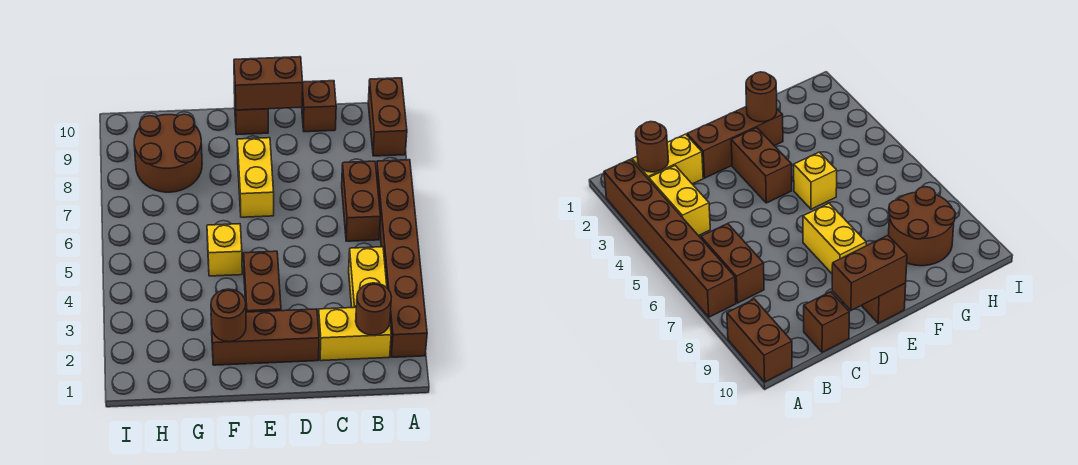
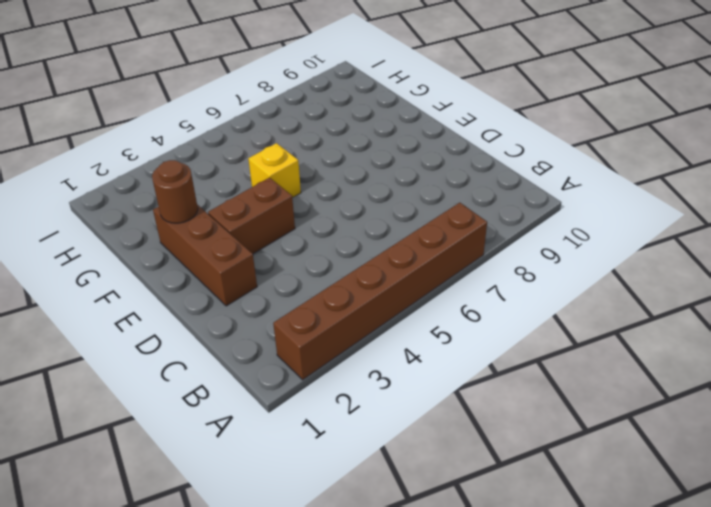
none -> brown brick A9:A10 level 1
none -> yellow brick B2:C2 level 1
none -> yellow brick B3:B4 level 1

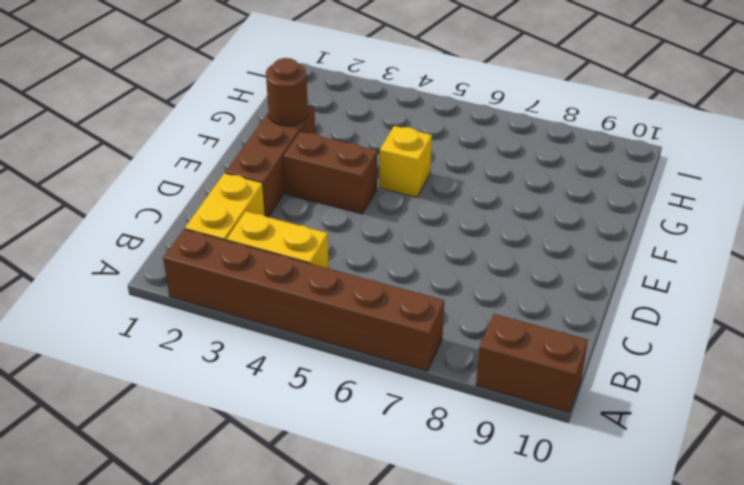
none -> brown brick B6:B7 level 1
none -> brown brick C10 level 1
none -> yellow brick E7:E8 level 1

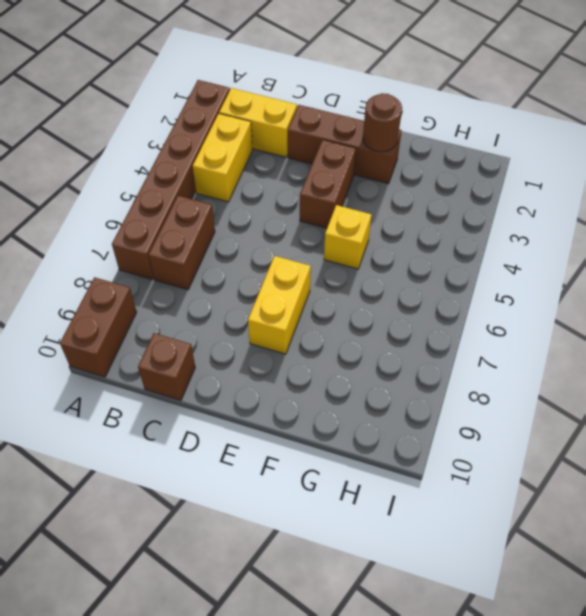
none -> brown brick E10 level 1
none -> brown round brick G8:H9 level 1
none -> brown round brick B2 level 2

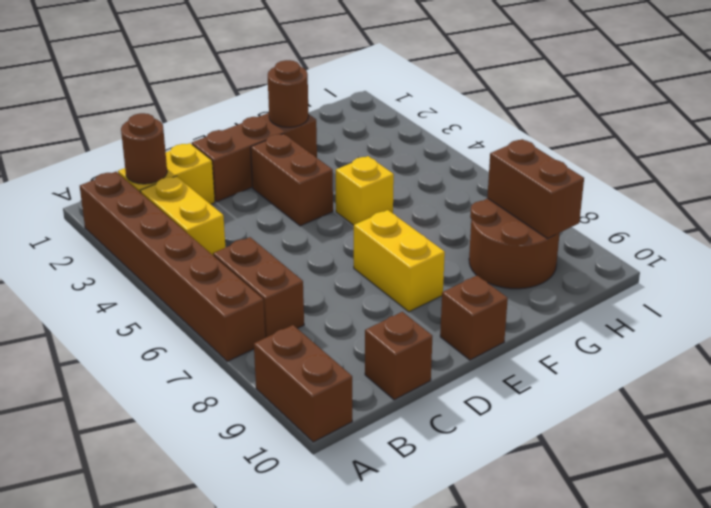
brown brick H8:H9 level 2 -> brown brick D10:E10 level 2

